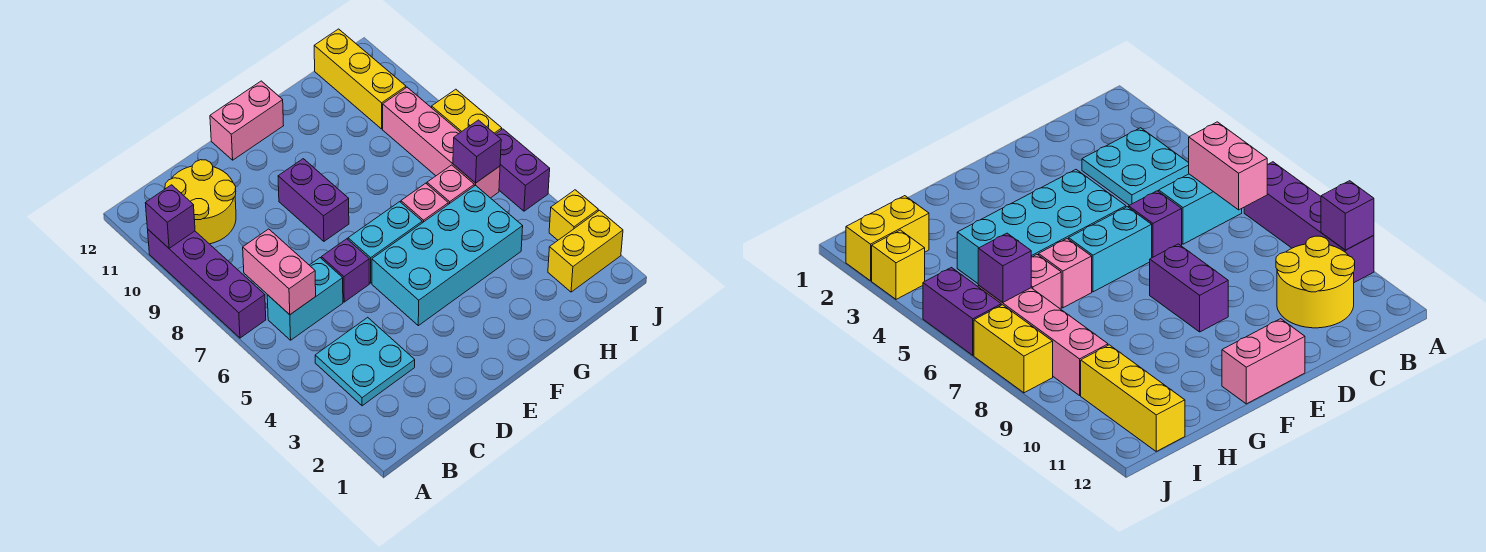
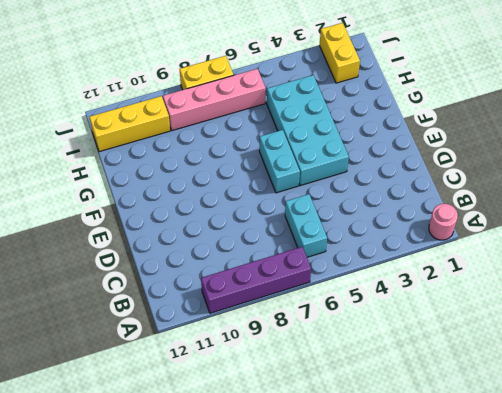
pink round brick A1 level 1 -> none
none -> cyan plate B3:C4 level 1
none -> yellow round brick B10:C11 level 1
none -> purple brick D6 level 1

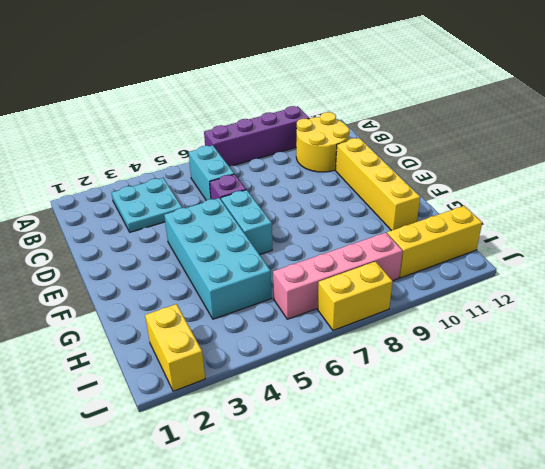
yellow brick D11:G11 level 1 -> none
none -> purple brick E8:E9 level 1
none -> pink brick E12:F12 level 1
none -> pink brick G6 level 1

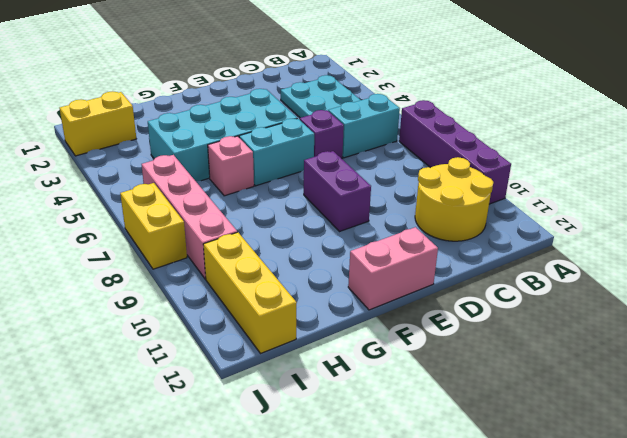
none -> pink brick H6 level 1
none -> yellow brick J3 level 1
none -> purple brick J5:J6 level 1

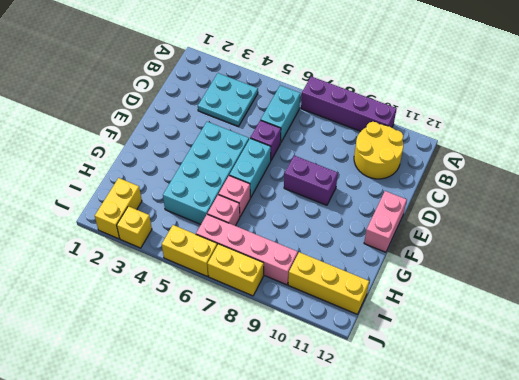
yellow brick J5:J6 level 1 -> purple brick J5:J6 level 1
none -> purple brick A10 level 2
none -> pink brick B6:B7 level 2
none -> purple brick I6 level 2

